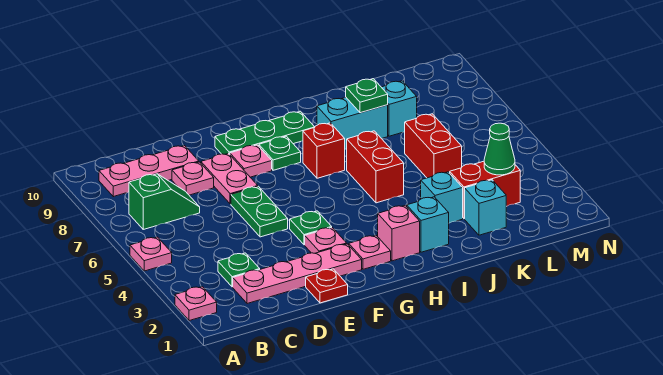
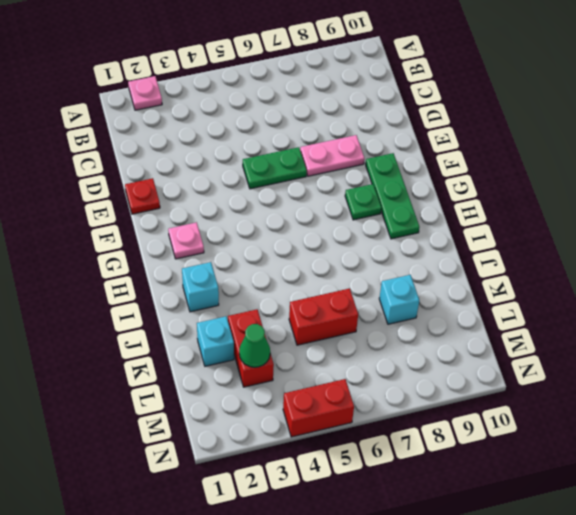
red brick N4:N5 level 1 -> red brick I5:I6 level 1
none -> pink plate A5 level 1
none -> green slope B7:C7 level 1 top B
none -> pink plate B9:D9 level 1

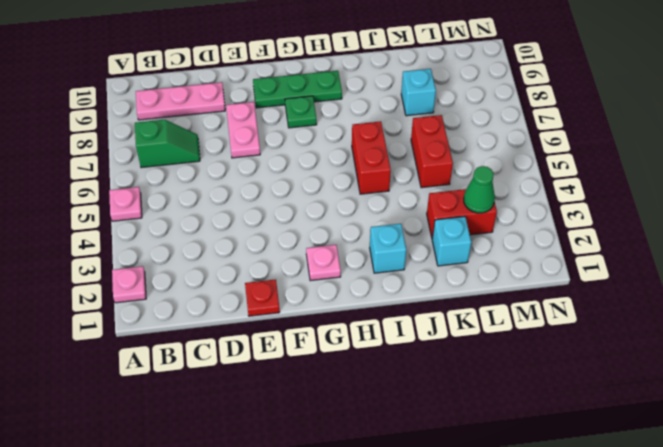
none -> pink plate C2:F2 level 1
none -> green plate C3 level 1
none -> pink plate D8 level 1

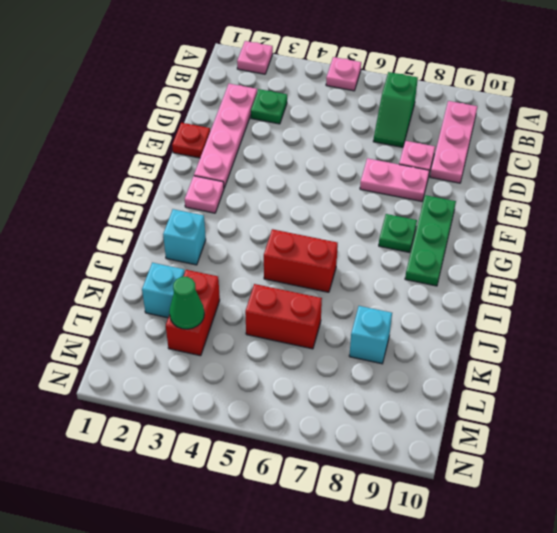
none -> green plate E5:E6 level 1
none -> pink plate F3 level 1
none -> green plate F4 level 1

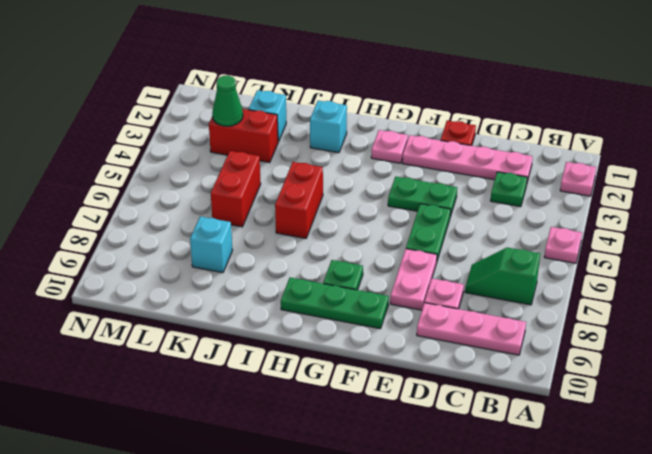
green plate E4:F4 level 1 -> green plate F4 level 1
none -> pink plate F3 level 1
none -> pink plate F8 level 1
none -> pink brick H2 level 1

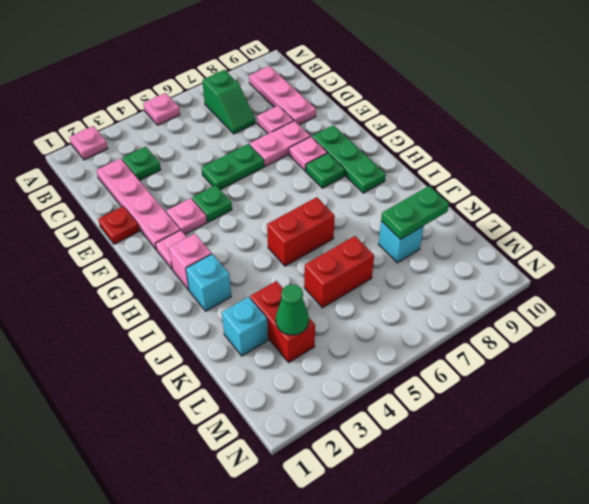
green plate K8:K9 level 2 -> none
none -> red brick H7 level 1
none -> cyan brick I8:J8 level 1
none -> cyan brick J3 level 1

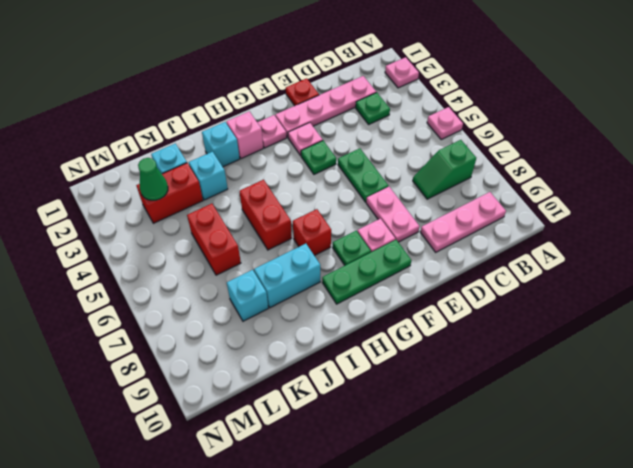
none -> pink plate D8 level 1
none -> green plate J8 level 2

